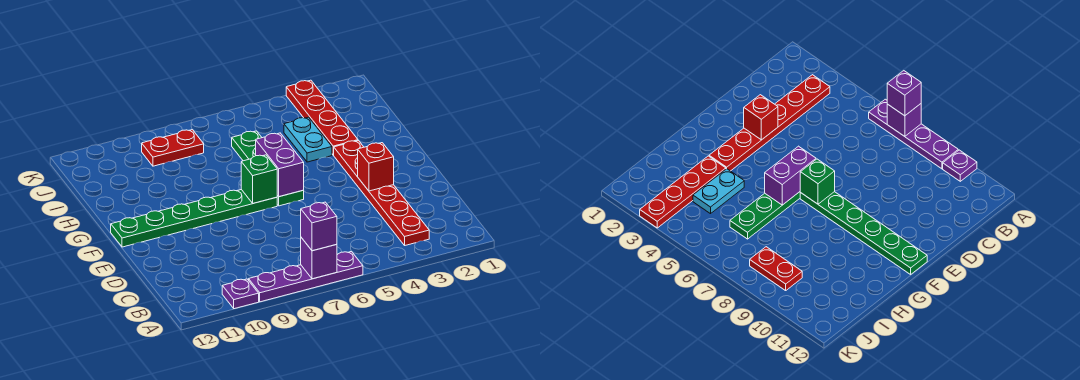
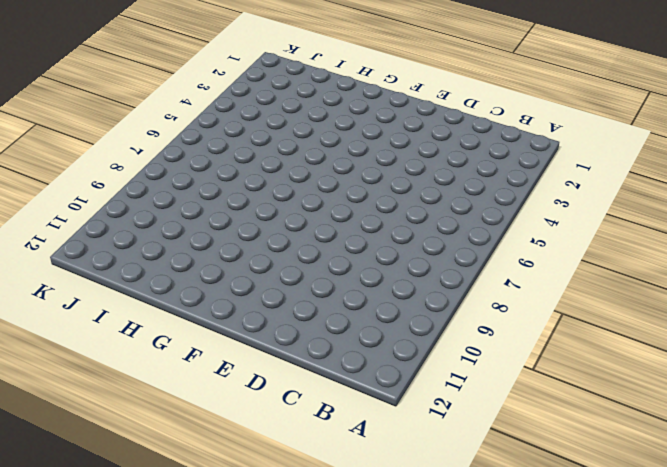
none -> purple plate A6:A9 level 1
none -> purple plate A10 level 1
none -> red plate B3:G3 level 1

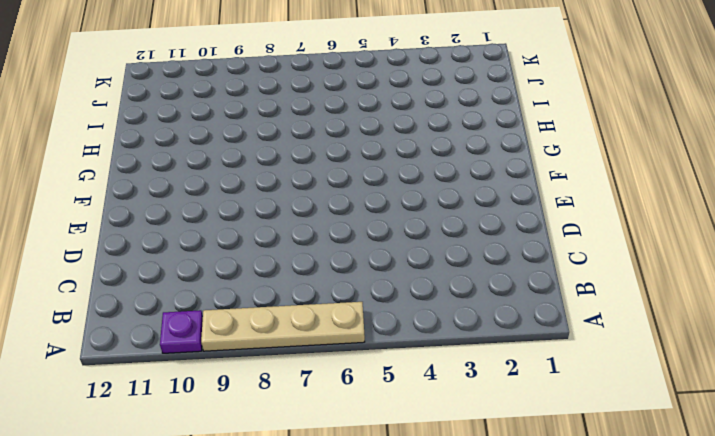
tan plate A6:A9 level 1 -> purple plate A6:A9 level 1
none -> red plate B3:G3 level 1
none -> green plate F6:I6 level 1
none -> green plate F7:F12 level 1

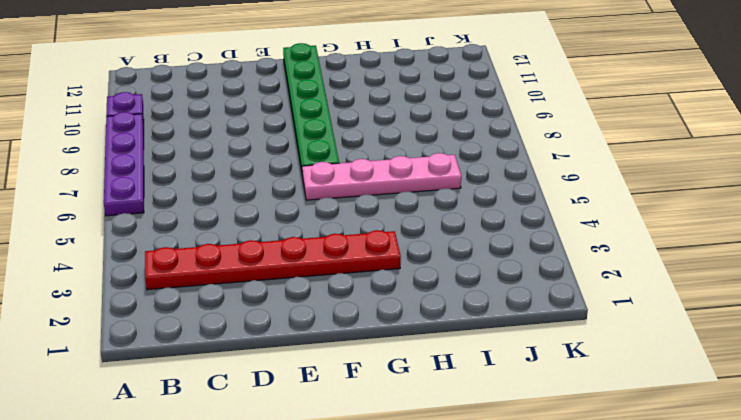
pink plate F6:I6 level 1 -> green plate F6:I6 level 1
none -> red plate H3:K3 level 1
none -> cyan plate H4:I4 level 1
none -> red plate J8:J9 level 1

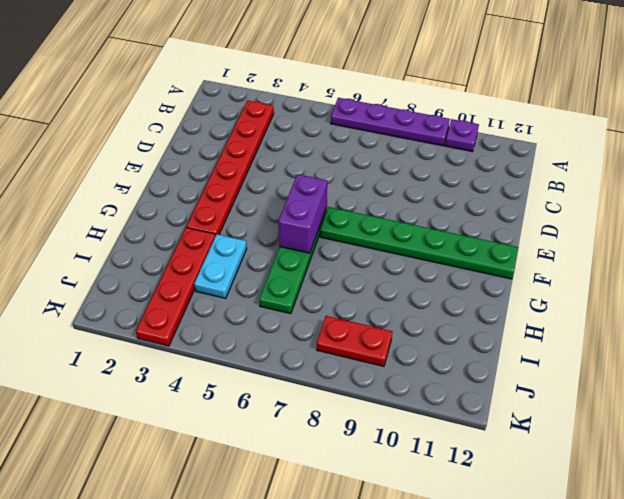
none -> purple brick A7 level 2
none -> red brick E3 level 2
none -> green brick F7 level 2

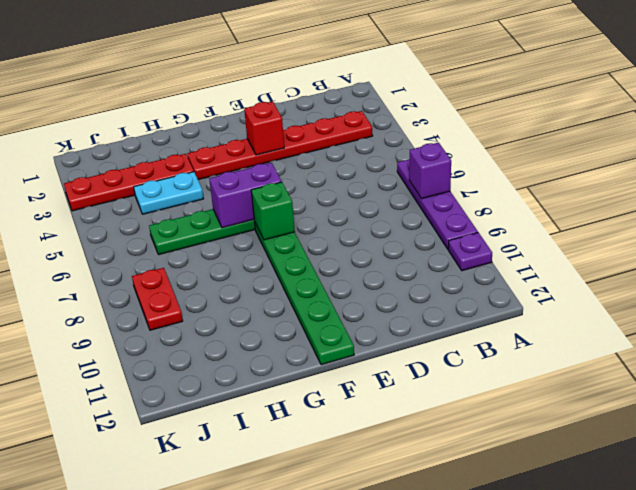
none -> purple brick A7 level 3

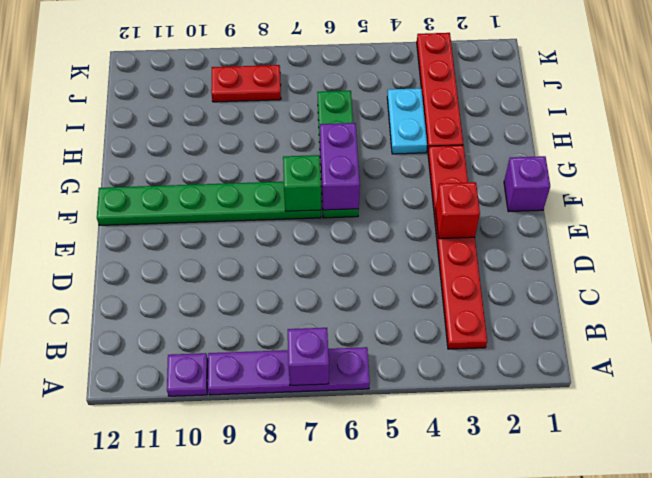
purple brick F1 level 1 -> purple brick A7 level 3

